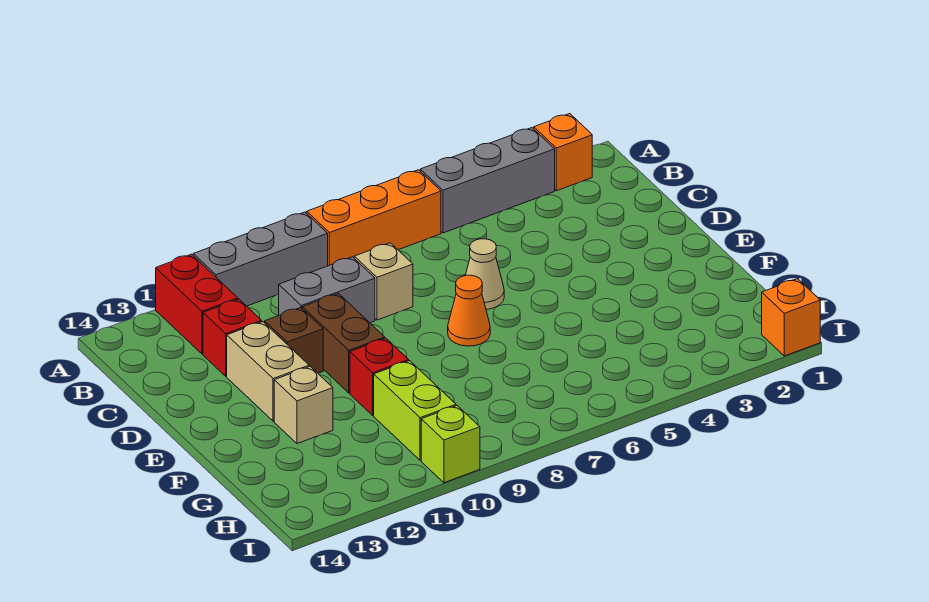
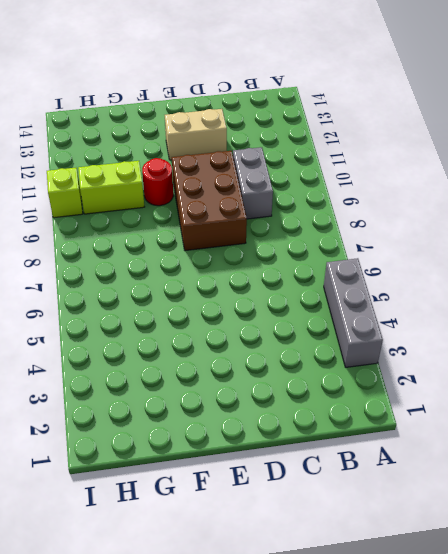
brown brick D8:E10 level 1 -> brown brick D10:E10 level 1
red round brick F10 level 1 -> red brick F10 level 1
none -> orange brick A2 level 1
none -> orange brick A6:A8 level 1
none -> grey brick A9:A11 level 1

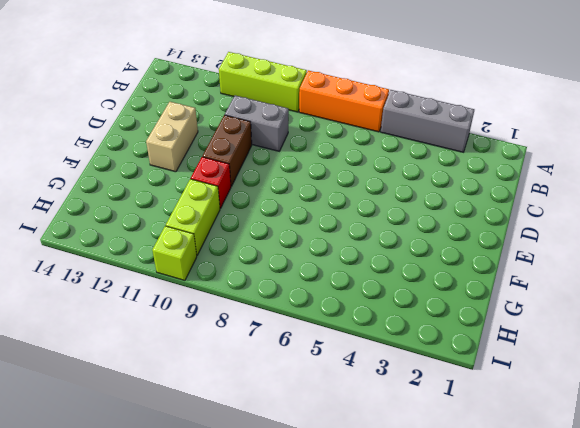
lime brick A9:A11 level 1 -> grey brick A9:A11 level 1
none -> orange brick A2 level 1
none -> red brick A12:B12 level 1
none -> tan brick C8 level 1

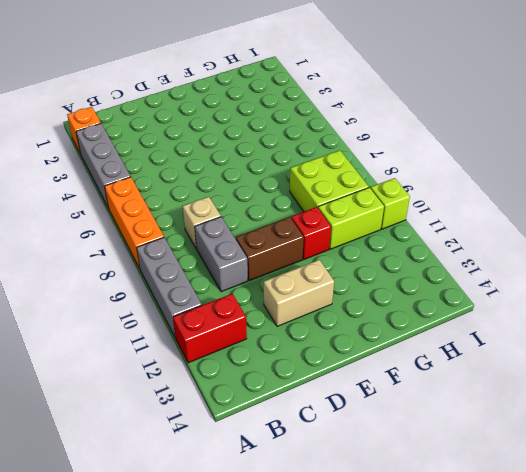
lime brick G8:H9 level 1 -> none
none -> red brick C12 level 1
none -> tan cone D6 level 1
none -> brown brick D11 level 1

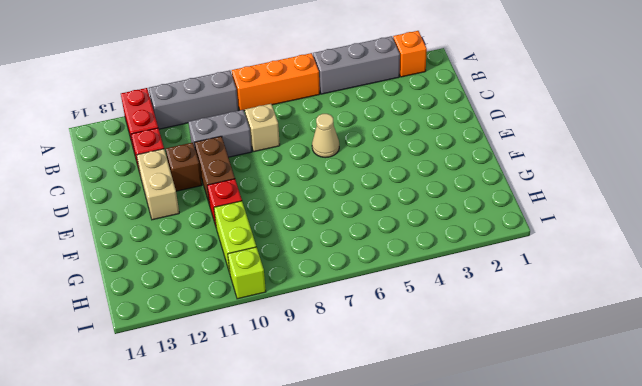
none -> orange cone E7 level 1
none -> tan brick F12 level 1
none -> orange brick I1 level 1

